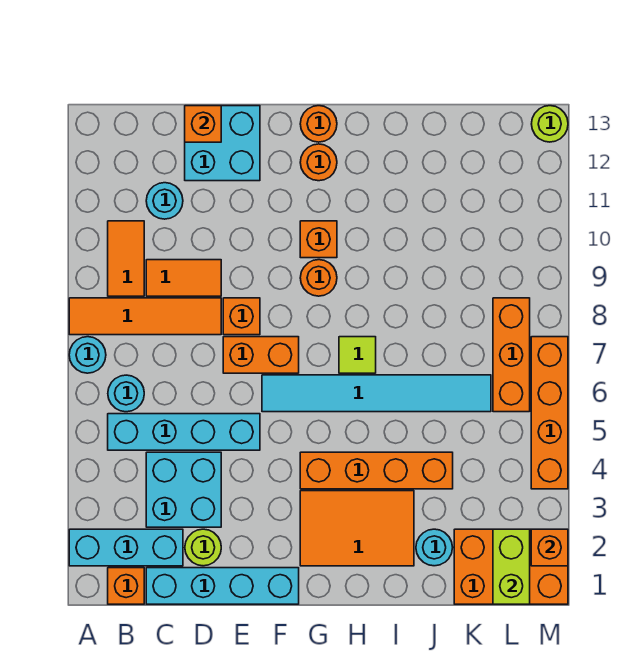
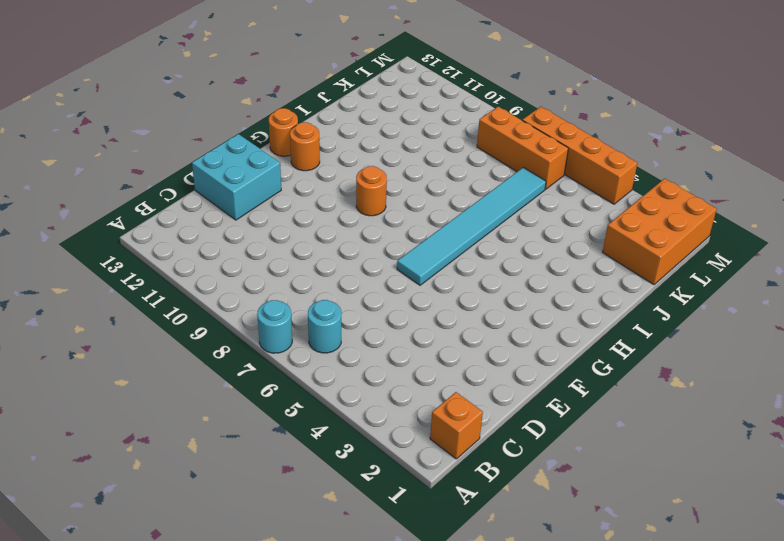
none -> cyan brick A2:C2 level 1
none -> orange tile A8:D8 level 1
none -> cyan brick B5:E5 level 1
none -> orange tile B9:B10 level 1

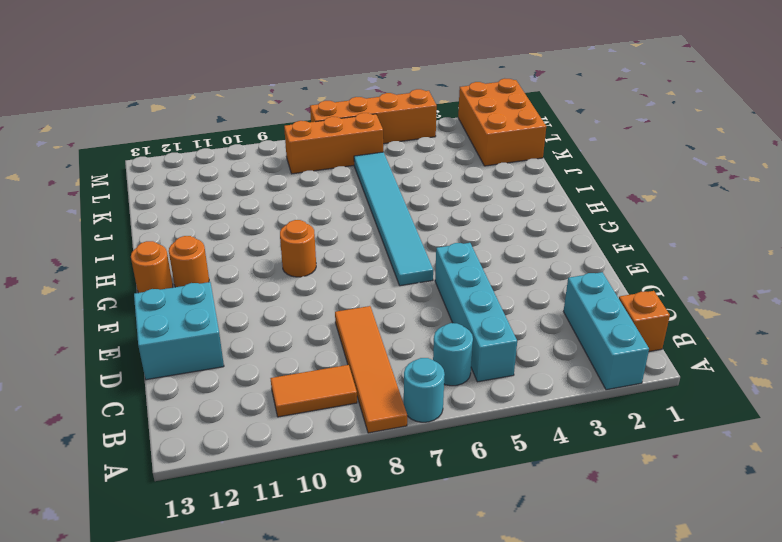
none -> cyan brick C1:F1 level 1
none -> cyan brick C3:D4 level 1
none -> orange tile C9:D9 level 1
none -> cyan round brick C11 level 1

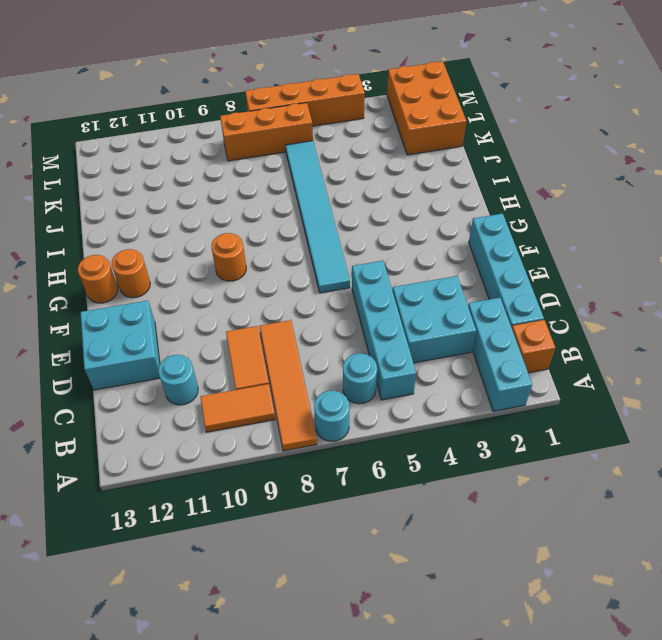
none -> lime round brick D2 level 1
none -> orange brick E7:F7 level 1
none -> orange brick E8 level 1
none -> orange tile G2:I3 level 1

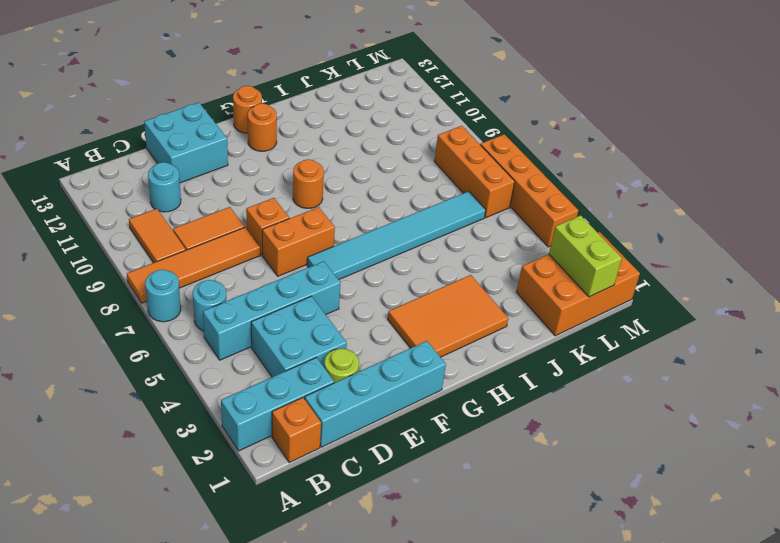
none -> orange brick G4:J4 level 1
none -> orange brick G10 level 1
none -> lime tile H7 level 1
none -> cyan round brick J2 level 1

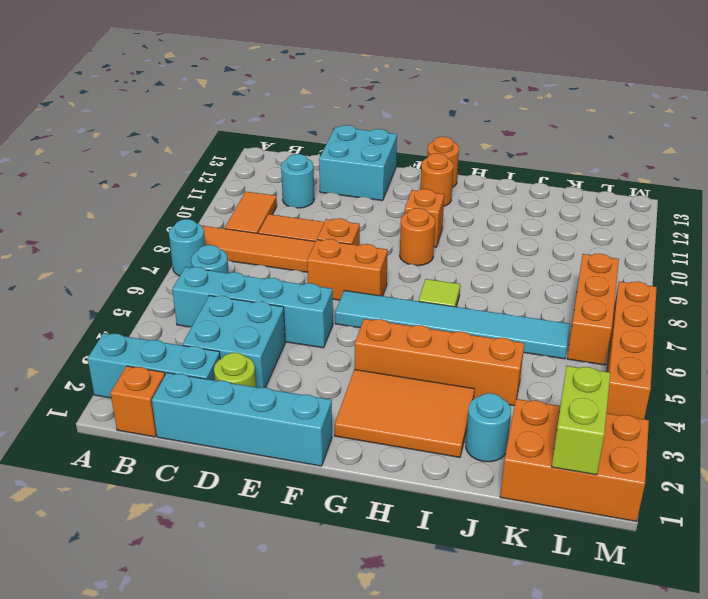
none -> lime round brick M13 level 1
none -> orange brick D13 level 2
none -> orange brick M2 level 2

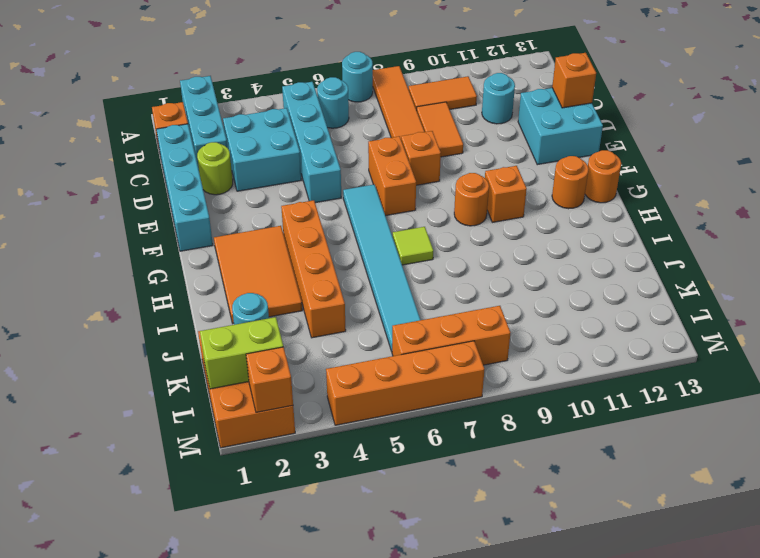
none -> lime round brick M13 level 1

